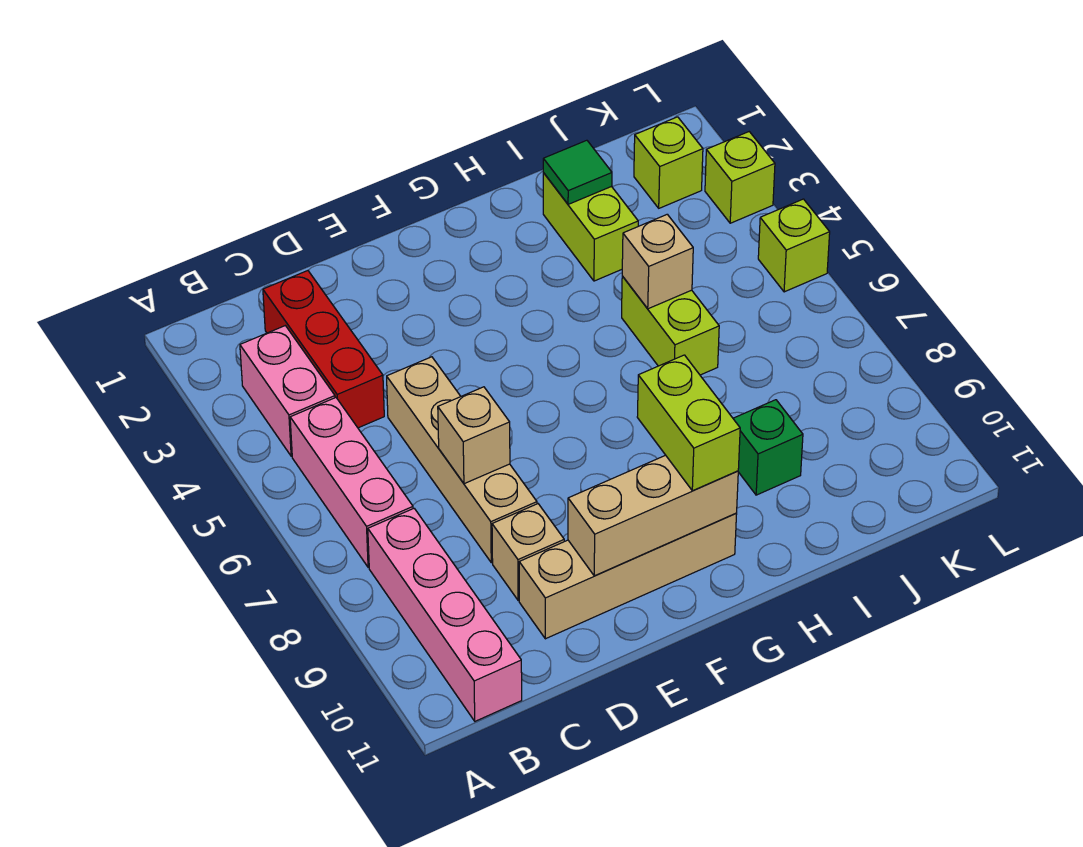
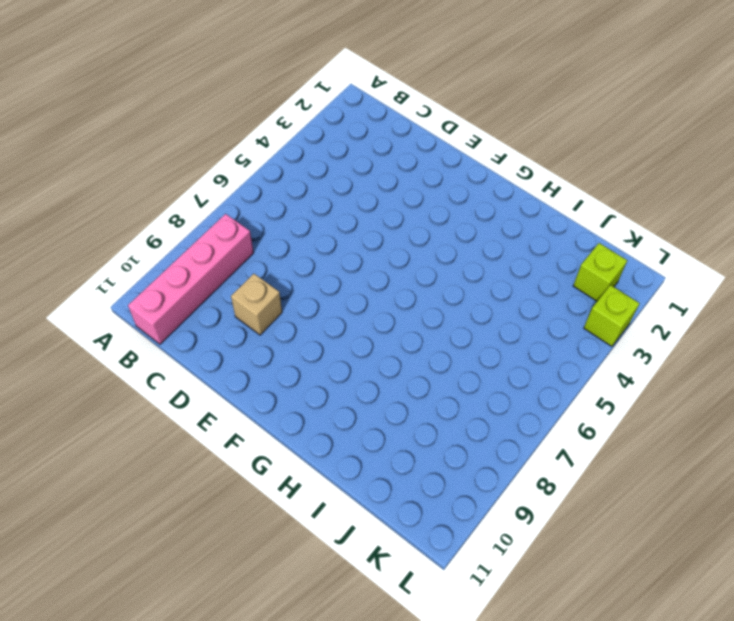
none -> pink brick B3:B4 level 1
none -> pink brick B5:B7 level 1
none -> red brick C2:C4 level 1

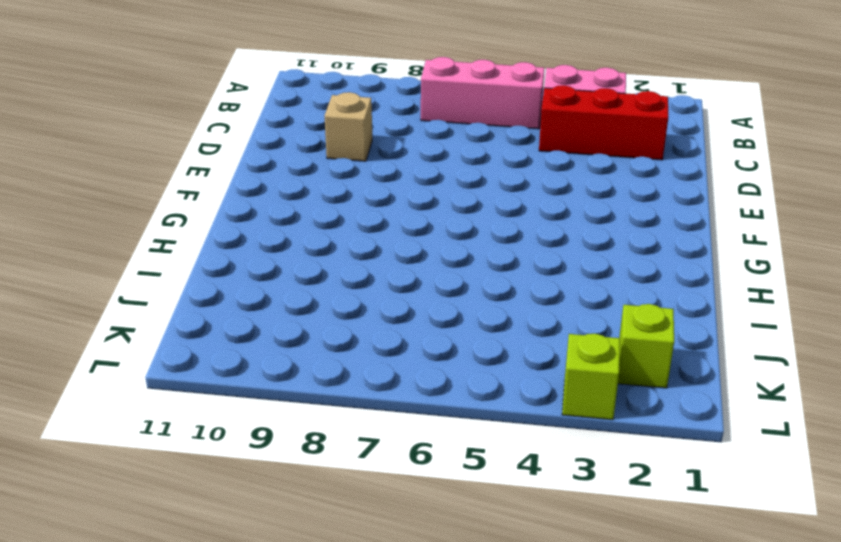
none -> pink brick B8:B11 level 1
none -> tan brick D5:D8 level 1
none -> tan brick D10:G10 level 1

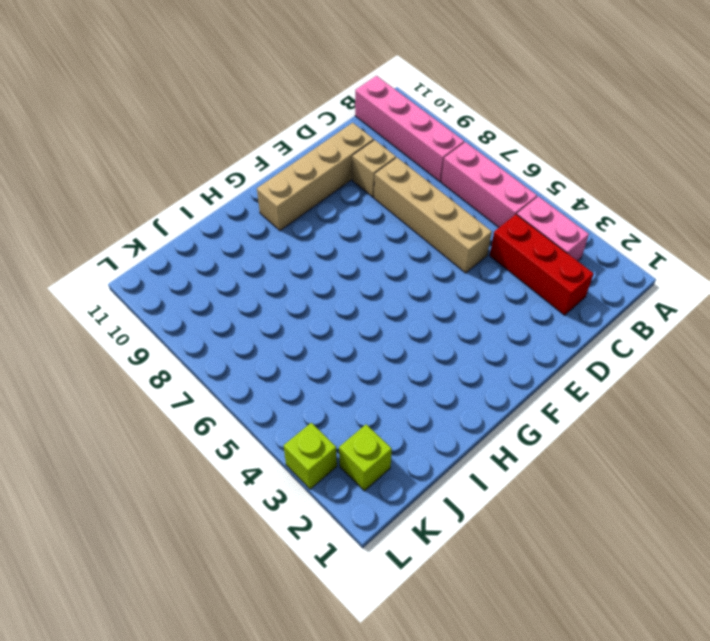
none -> lime brick I2:I3 level 1
none -> lime brick I5:I6 level 1
none -> green brick I9 level 1

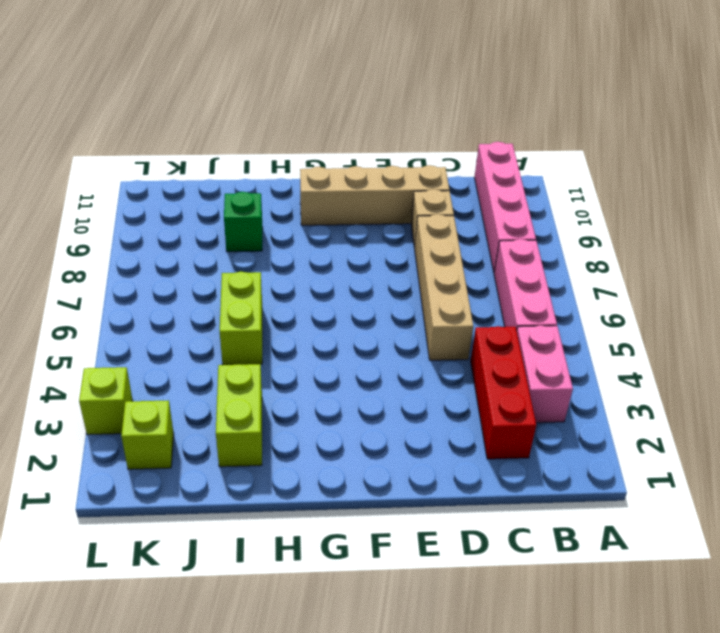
none -> lime brick L5 level 1
none -> tan brick D7 level 2
none -> tan brick E10:G10 level 2

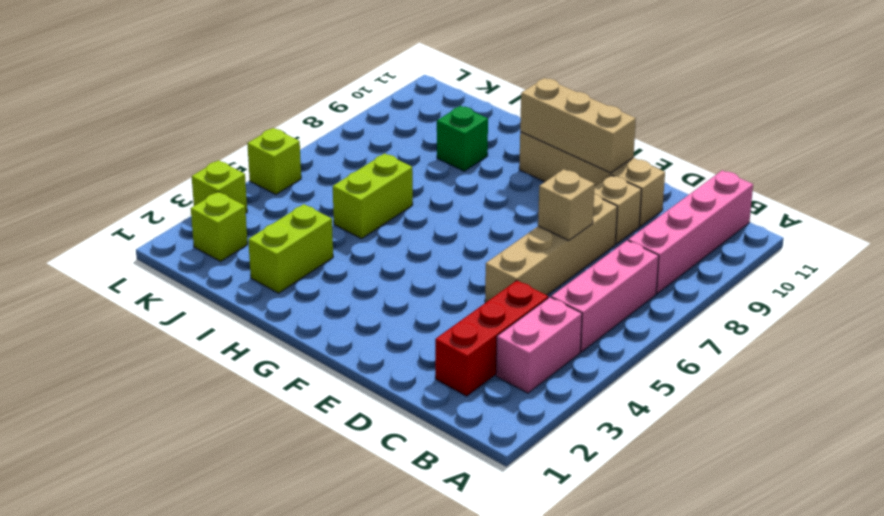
none -> green tile I2 level 2
none -> tan brick I5 level 2
none -> lime brick G9:G10 level 3

